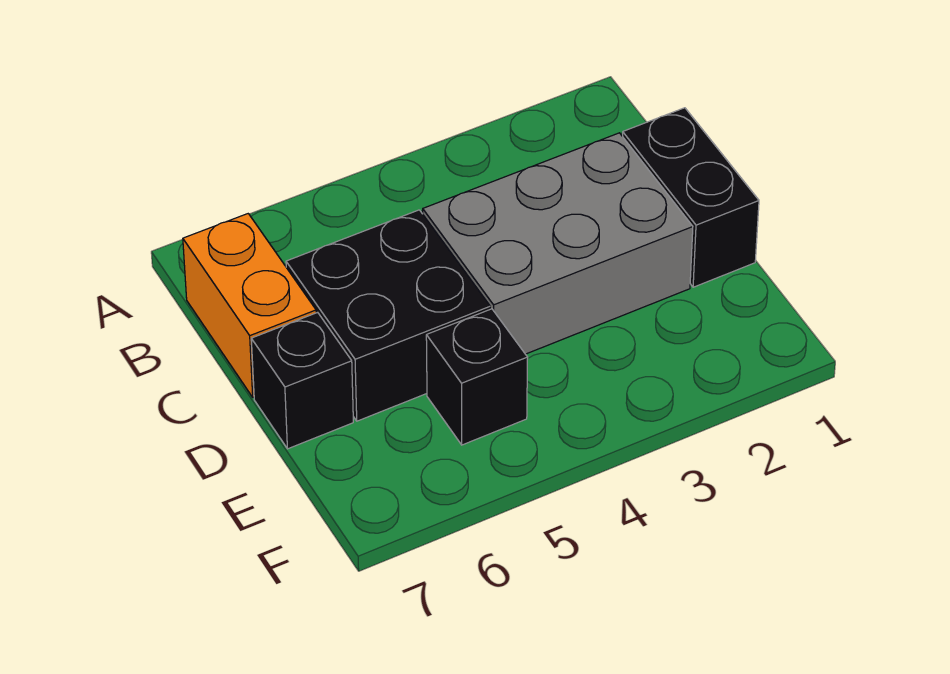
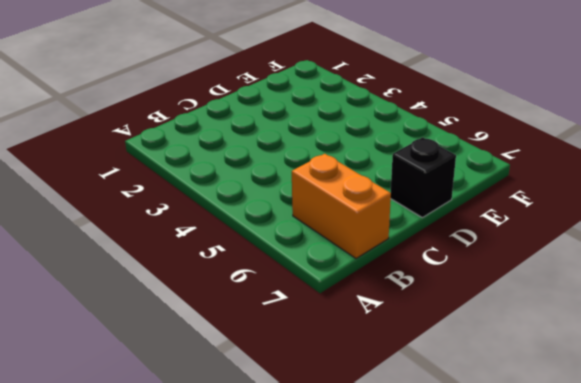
orange brick B6:B7 level 1 -> orange brick B7:C7 level 1
none -> black brick C1:D1 level 1
none -> grey brick C2:D4 level 1

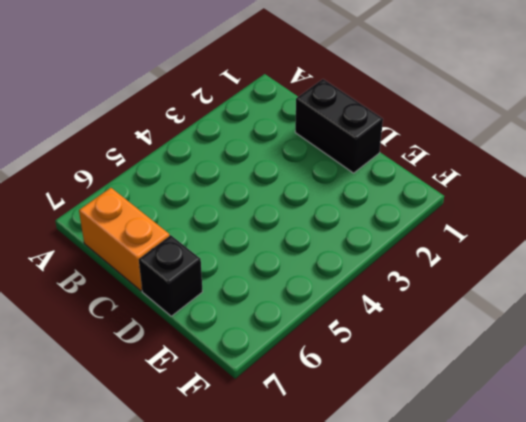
none -> grey brick C2:D4 level 1
none -> black brick C5:D6 level 1

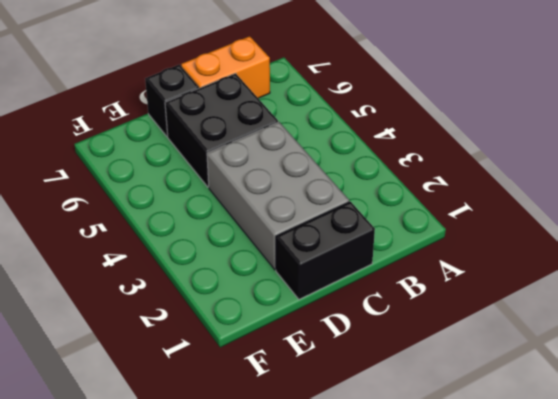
none -> black brick E5 level 1

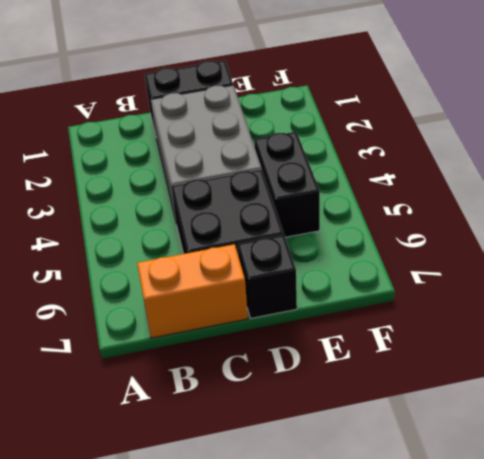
black brick E4:E5 level 1 -> black brick E5 level 1

